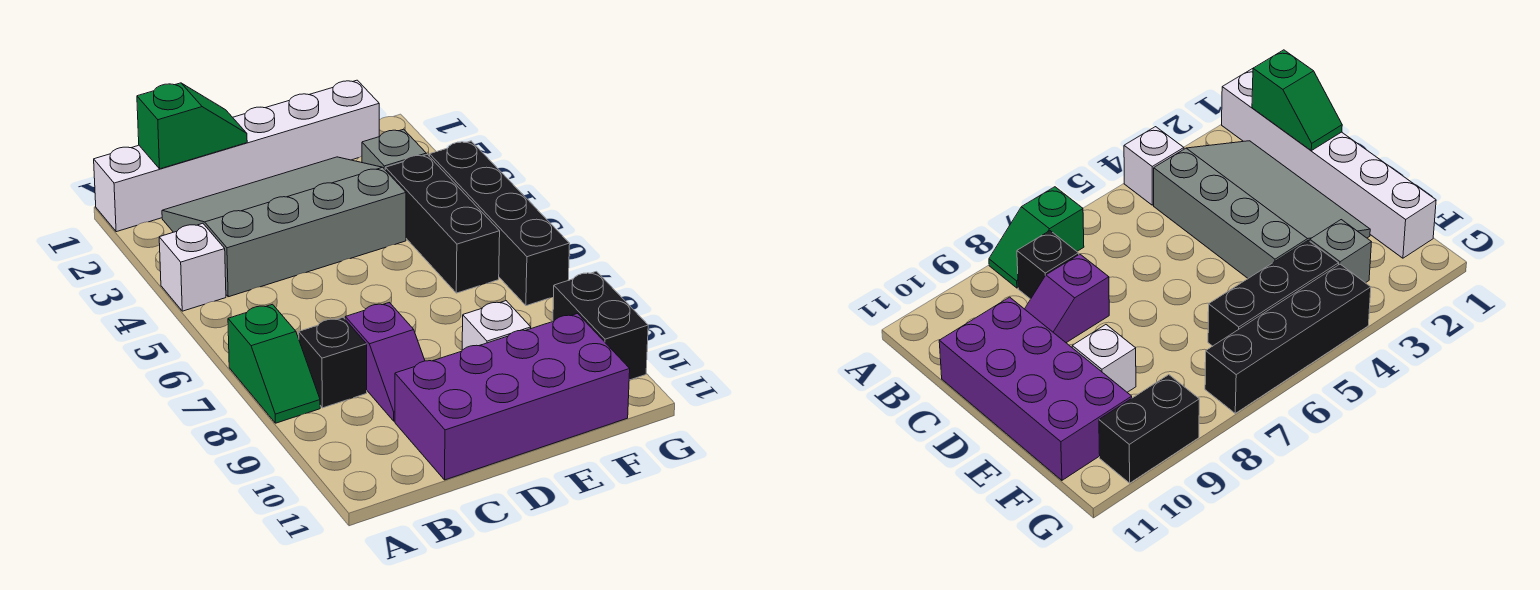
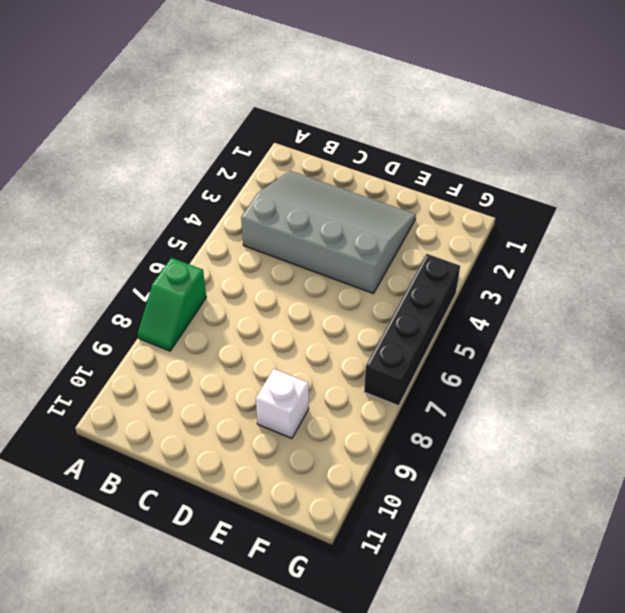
none -> white brick A1:F1 level 1
none -> white brick A4 level 1
none -> black brick B8 level 1

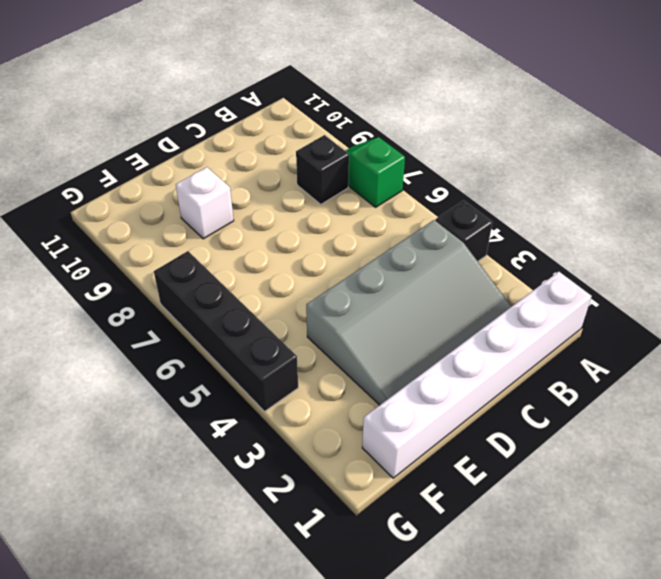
black brick A4 level 1 -> white brick A4 level 1
none -> purple slope C8:C9 level 1 top 8
none -> purple brick C10:F11 level 1
none -> grey brick F3 level 1

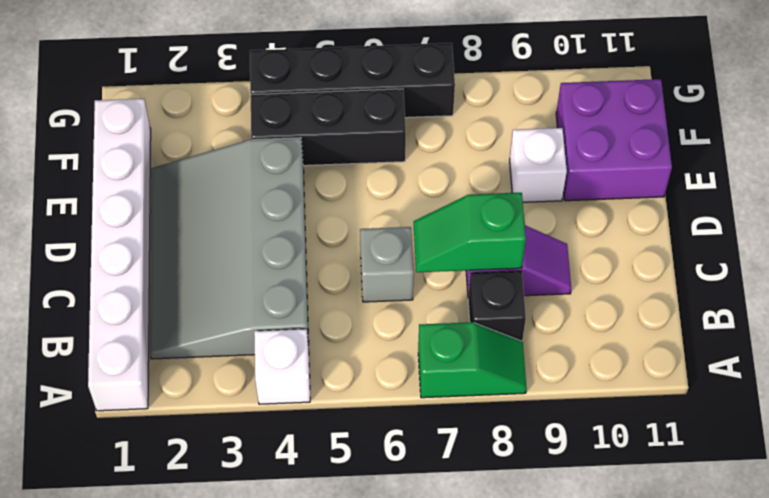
grey brick C6 level 1 -> grey brick F3 level 1
green slope C7:C8 level 2 top 8 -> green slope B1:C1 level 2 top B
purple brick E10:F11 level 1 -> purple brick C10:F11 level 1
none -> black brick G9:G10 level 1

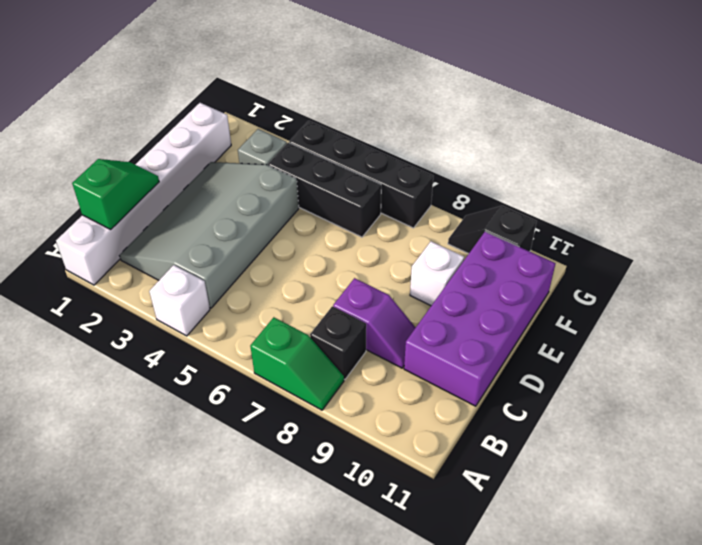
black slope G9:G10 level 1 top 10 -> black brick G9:G10 level 1

